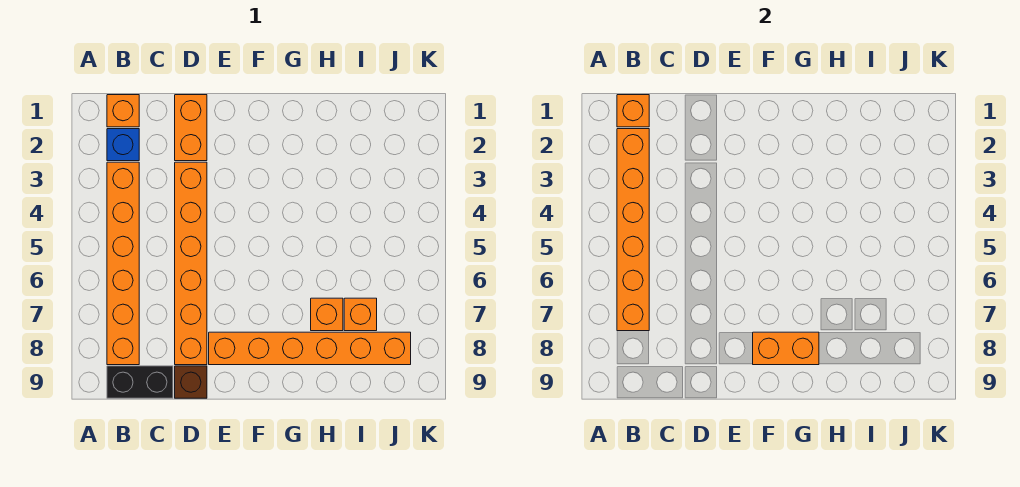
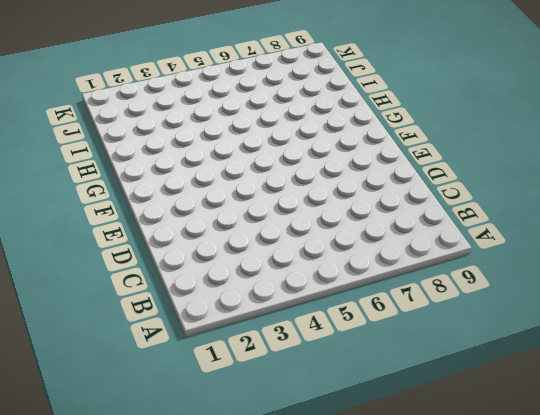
none -> orange brick B1 level 1
none -> blue brick B2 level 1
none -> orange brick B3:B8 level 1

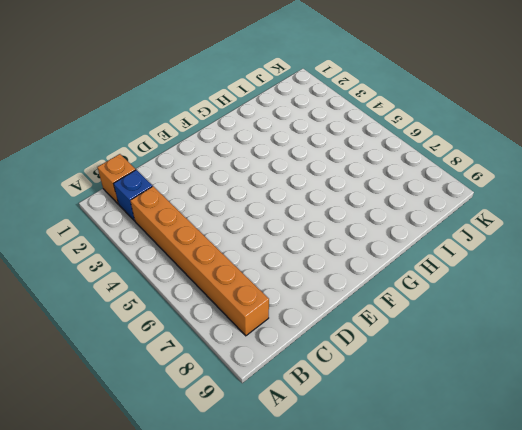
none -> black brick B9:C9 level 1
none -> orange brick D1:D2 level 1
none -> orange brick D3:D8 level 1

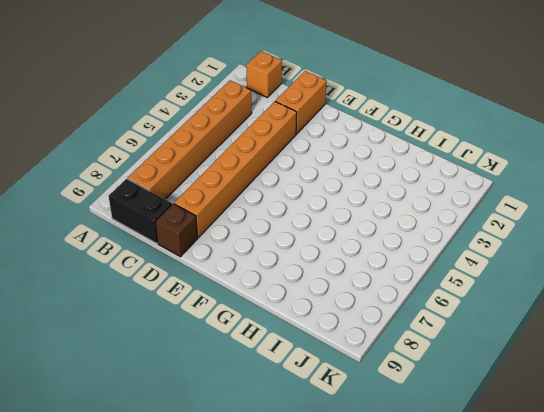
none -> blue brick B2 level 1
none -> orange brick E8:J8 level 1
none -> orange brick H7 level 1

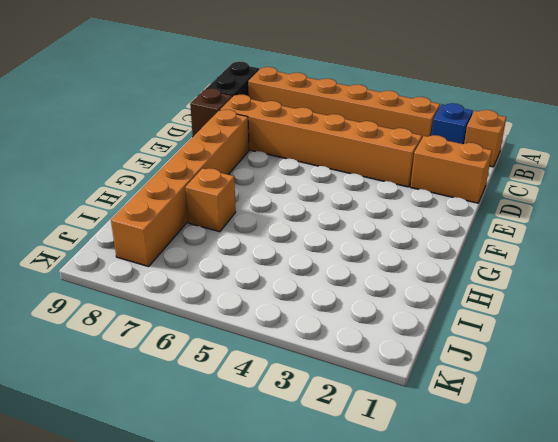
none -> orange brick I7 level 1
none -> orange brick B1 level 2
none -> orange brick B2:B7 level 2

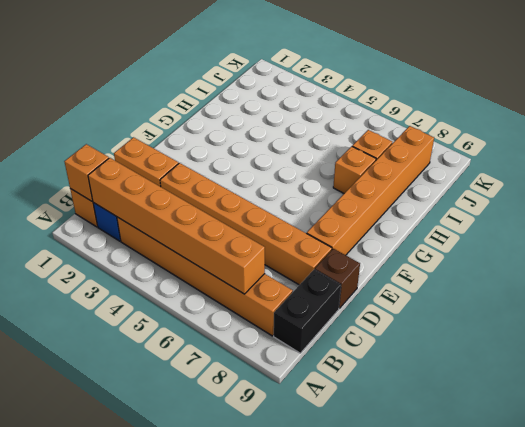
none -> orange brick F8:G8 level 2

